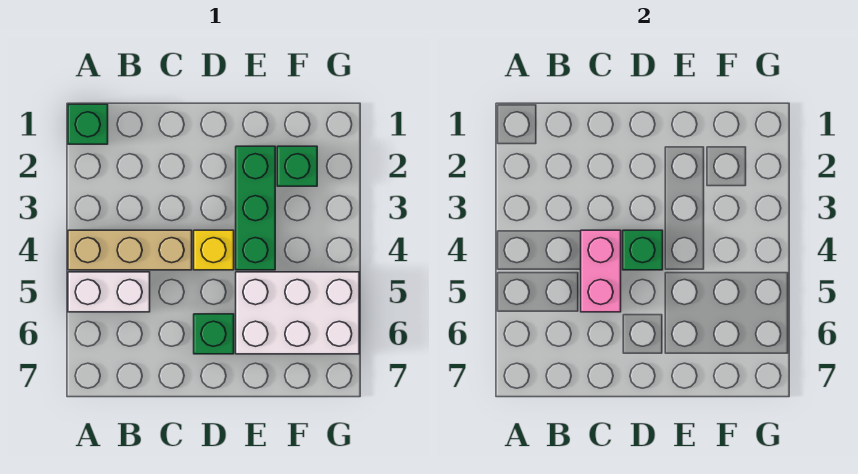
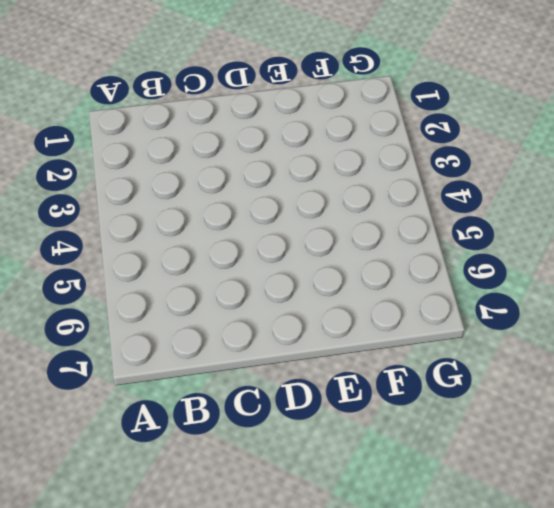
none -> green brick A1 level 1
none -> tan brick A4:C4 level 1

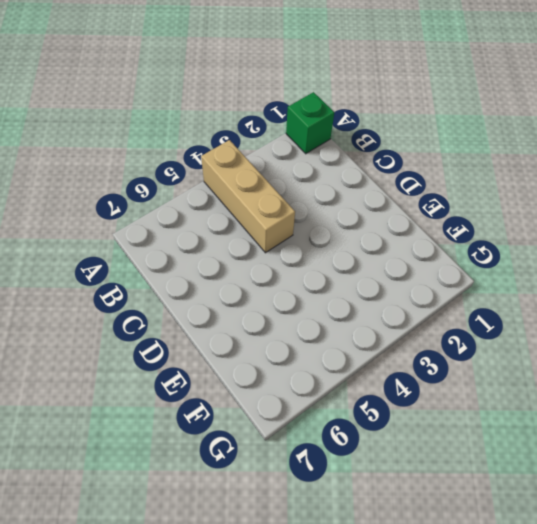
none -> white brick A5:B5 level 1
none -> yellow brick D4 level 1

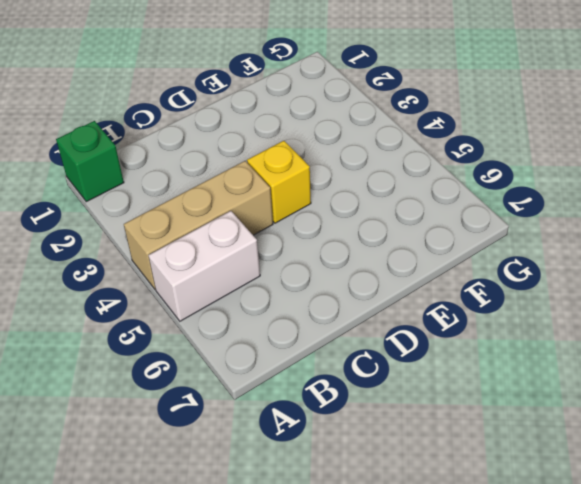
none -> green brick D6 level 1
none -> green brick E2:E4 level 1

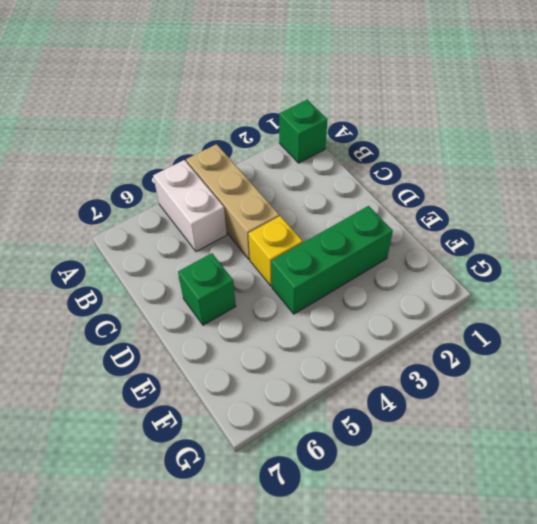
none -> white brick E5:G6 level 1
none -> green brick F2 level 1

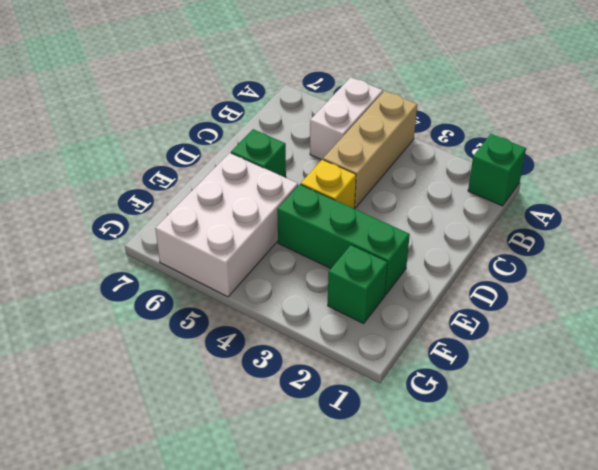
none -> pink brick C4:C5 level 2
none -> green brick D4 level 2

